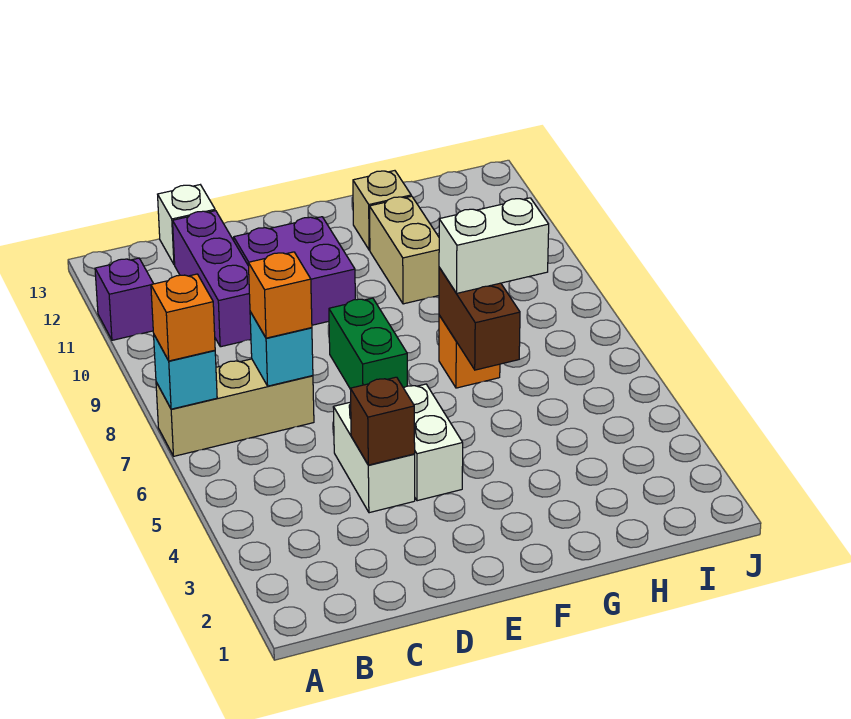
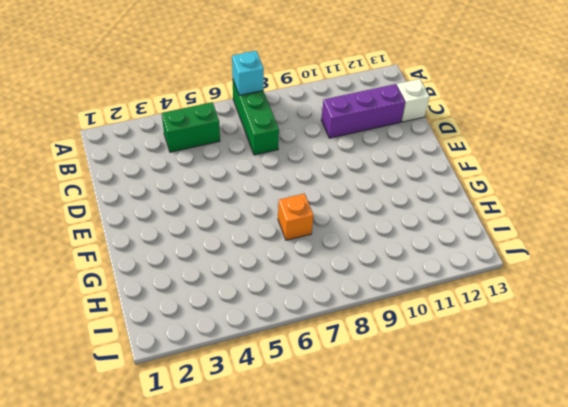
green brick A7:C7 level 1 -> tan brick A7:C7 level 1
green brick B4:B5 level 1 -> green brick E7:E8 level 1
none -> purple brick A11 level 1
none -> white brick D4:D5 level 1
none -> purple brick D10:E11 level 1

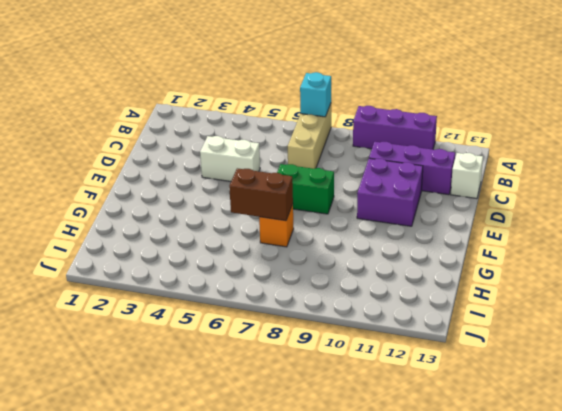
purple brick A9:A11 level 1 -> purple brick A11 level 1
none -> white brick E4:E5 level 1
none -> tan brick G10:G11 level 1
none -> tan brick G12 level 1

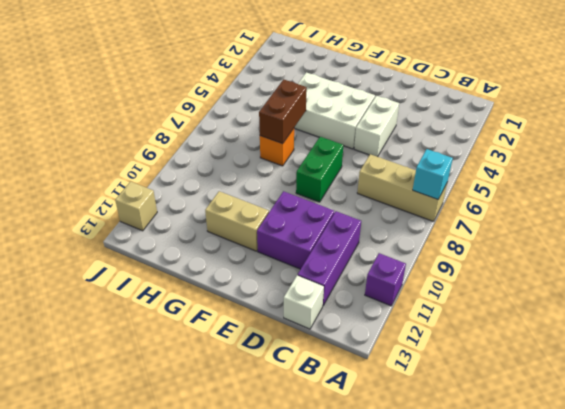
white brick E4:G5 level 1 -> white brick E4:E5 level 1
tan brick F11:G11 level 1 -> tan brick G10:G11 level 1
tan brick J12 level 1 -> tan brick G12 level 1
none -> cyan brick C7 level 2
none -> brown brick D4 level 2
none -> orange brick A7 level 3

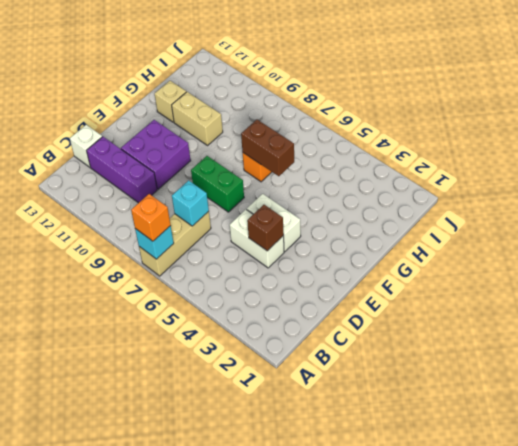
none -> purple brick A11 level 1
none -> orange brick C7 level 3
none -> white brick G7:H7 level 3

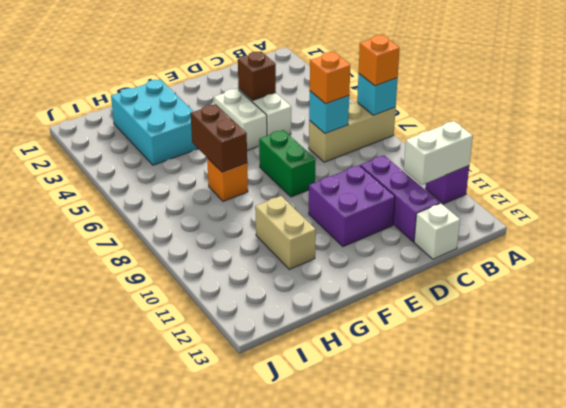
white brick A11:B11 level 2 -> white brick G7:H7 level 3
cyan brick G2:H4 level 1 -> none
none -> tan brick G12 level 1

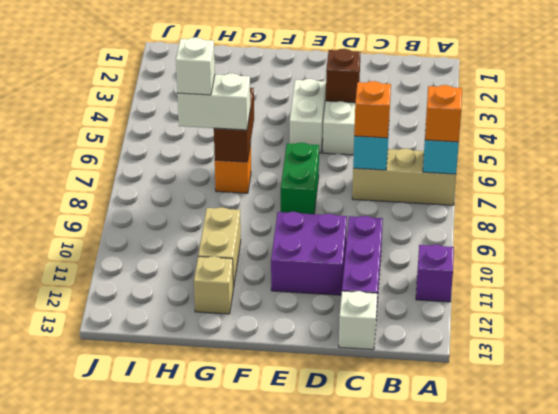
white brick H7 level 4 -> none

